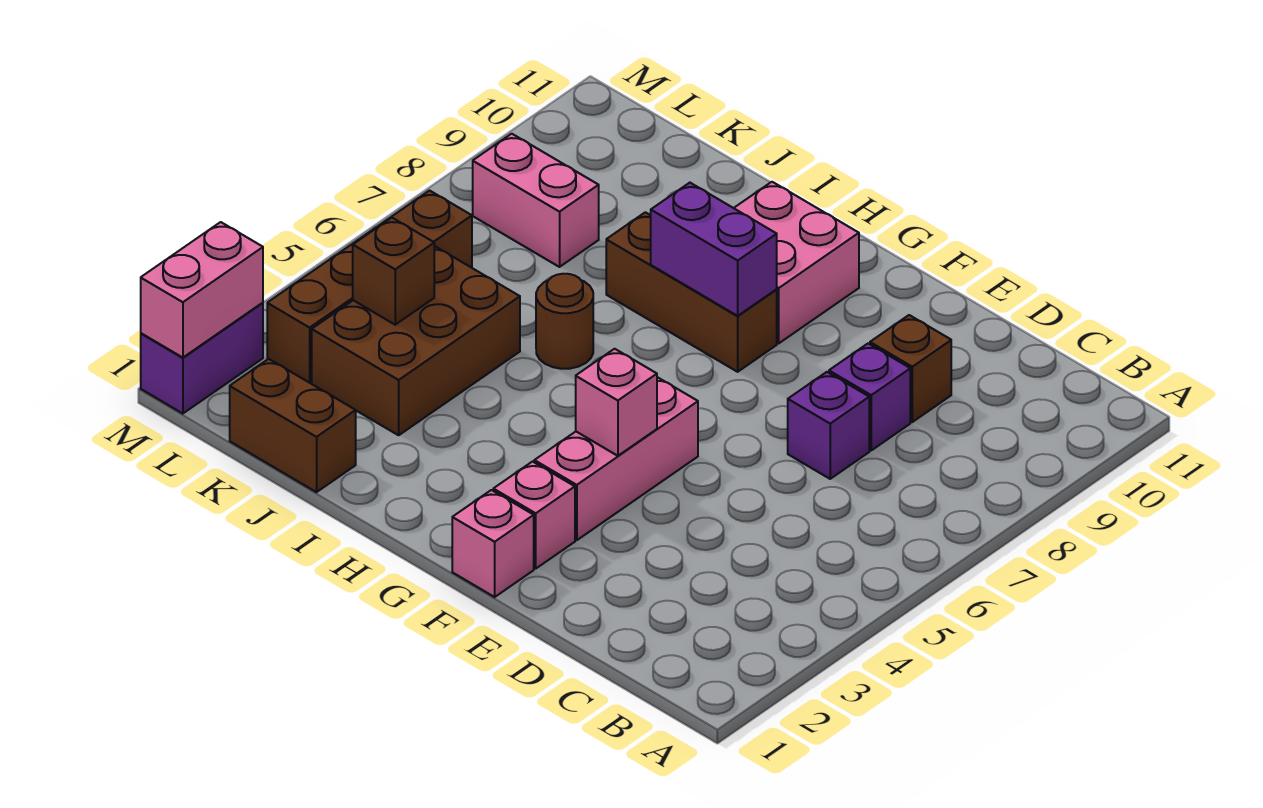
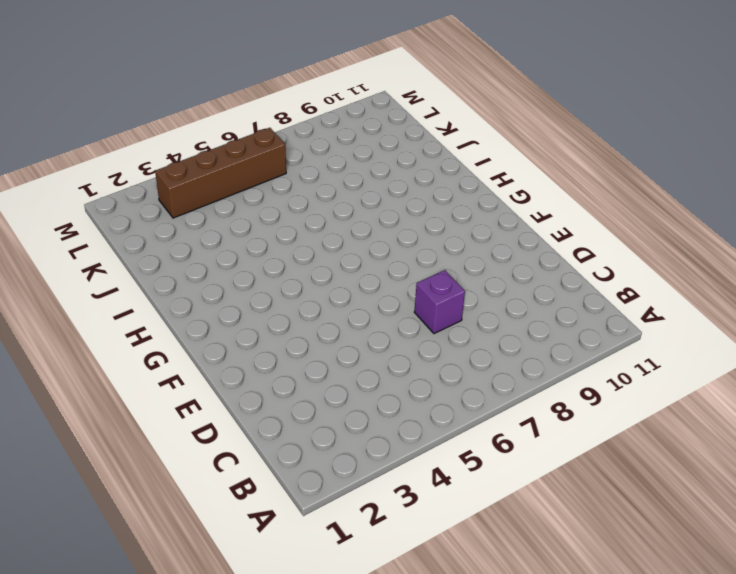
none -> purple brick D8 level 1
none -> brown brick D9 level 1
none -> pink brick F1 level 1

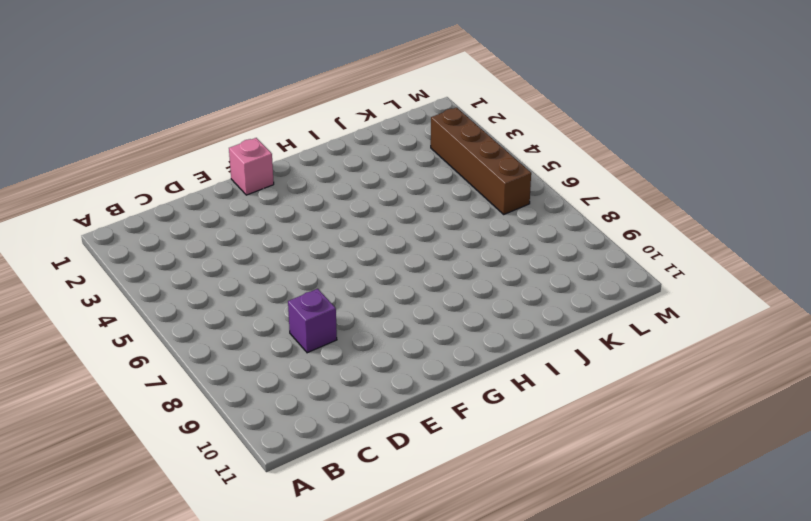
none -> purple brick D7 level 1
none -> brown brick D9 level 1
none -> pink brick F2 level 1

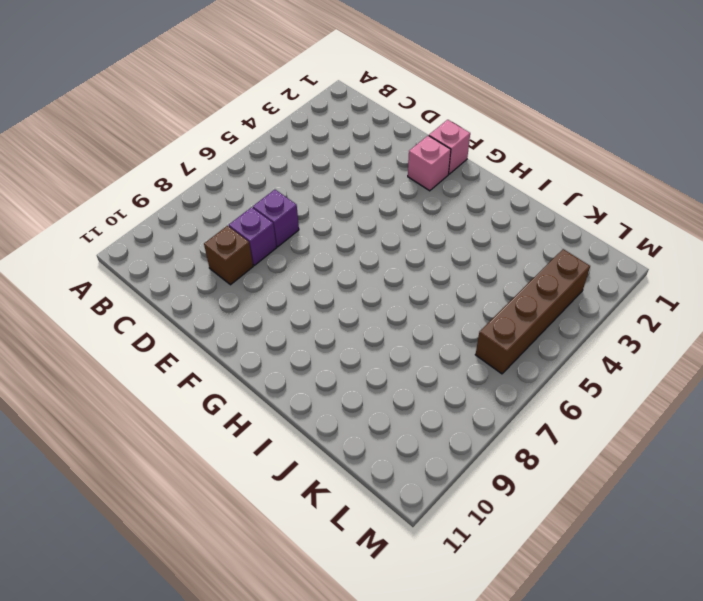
none -> pink brick F3:F5 level 1
none -> brown brick G8:I8 level 1
none -> pink brick G9:H10 level 1

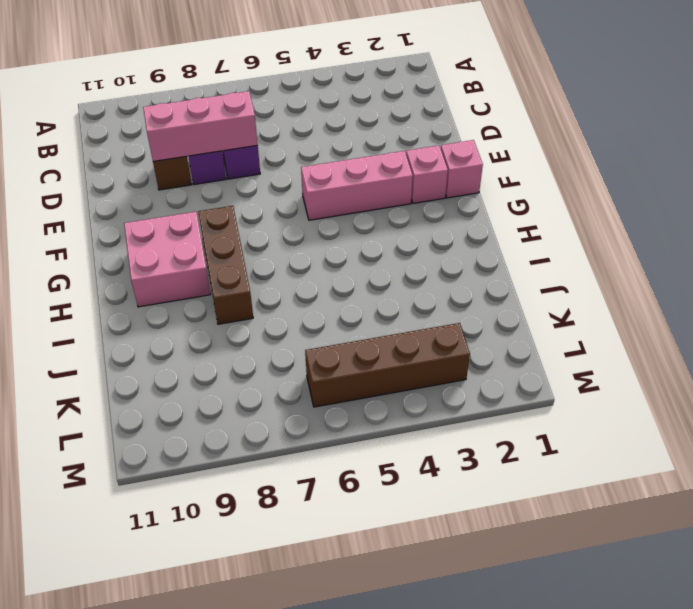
pink brick D7:D9 level 2 -> none
none -> brown round brick I6 level 1
none -> brown brick J1:K1 level 1
none -> brown brick J3:K5 level 1

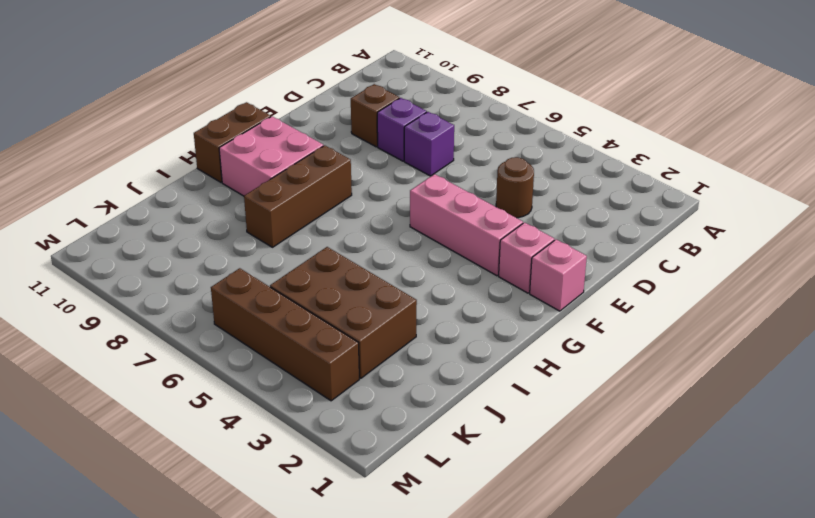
brown round brick D4 level 1 -> brown round brick I6 level 1
brown brick G11:H11 level 1 -> brown brick J1:K1 level 1
none -> pink brick K8:L8 level 1
none -> purple brick M1:M2 level 1
none -> pink brick F4 level 2

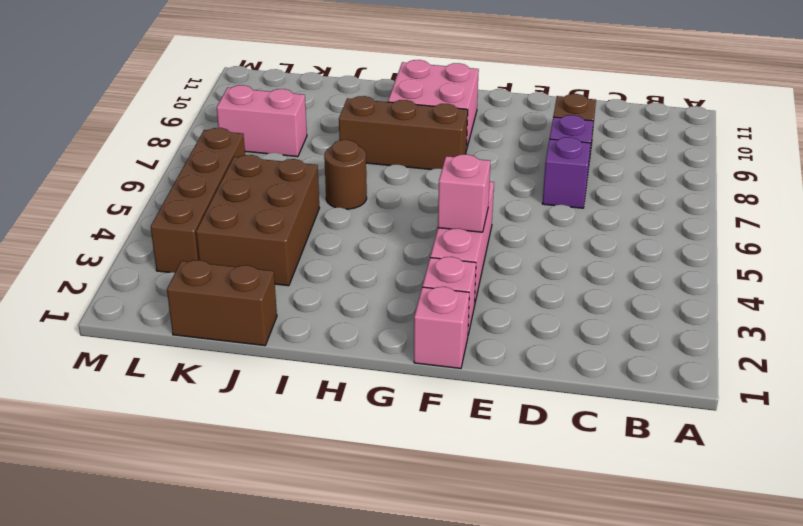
none -> purple brick M1:M2 level 1
none -> purple brick G8:H8 level 2
none -> brown brick K4 level 2

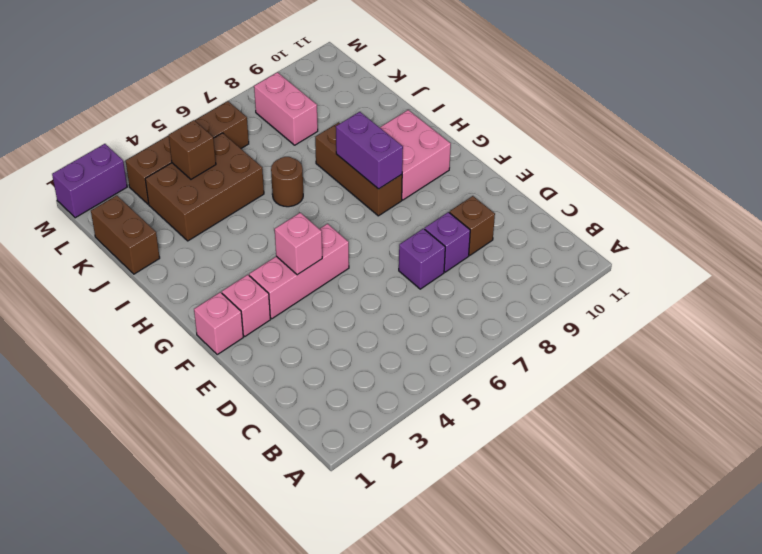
none -> pink brick M1:M2 level 2

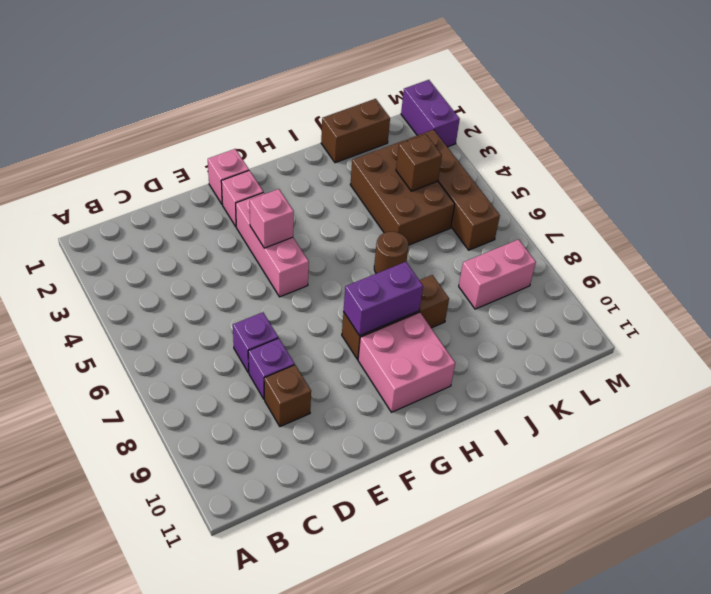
none -> pink brick M1:M2 level 2

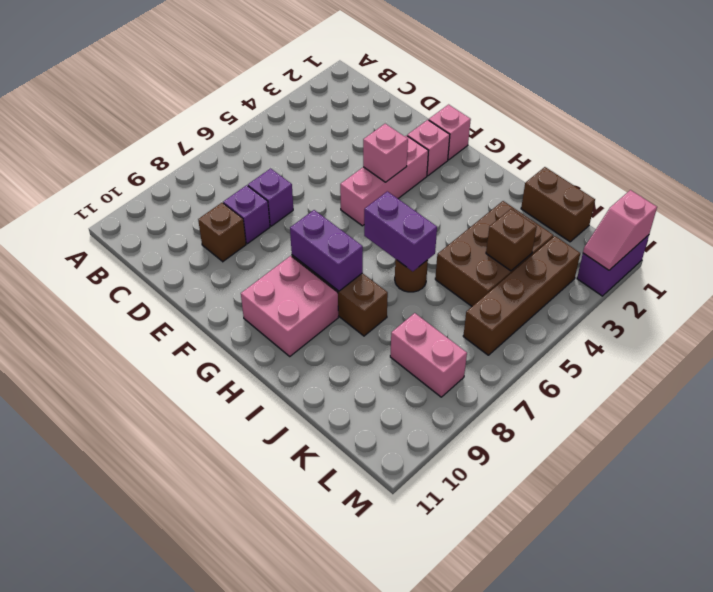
purple brick H6:I6 level 2 -> none
pink slope M1:M2 level 2 top 1 -> pink brick M1:M2 level 2

